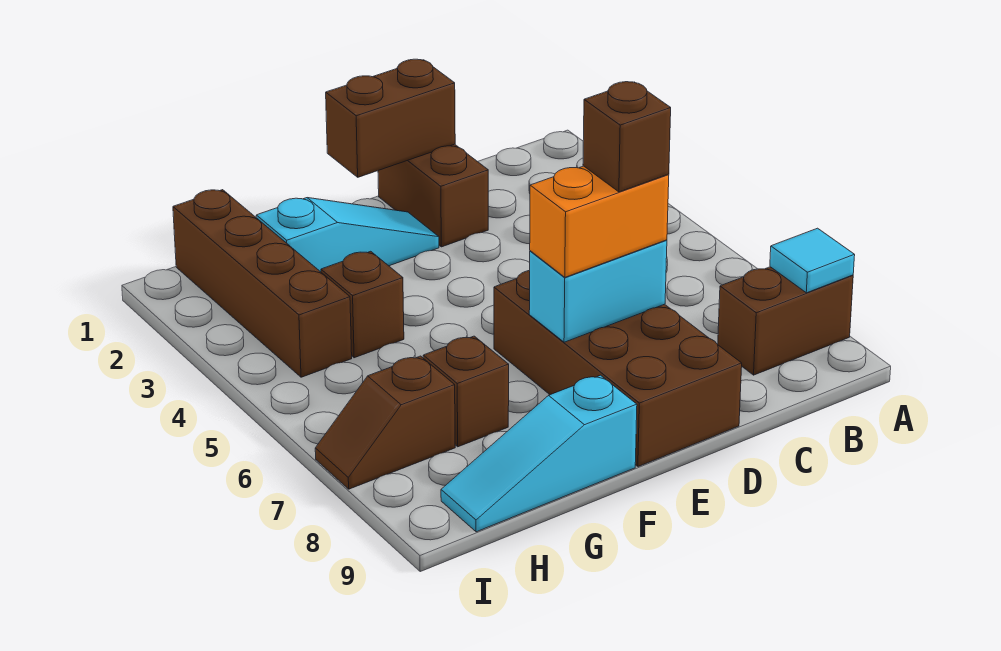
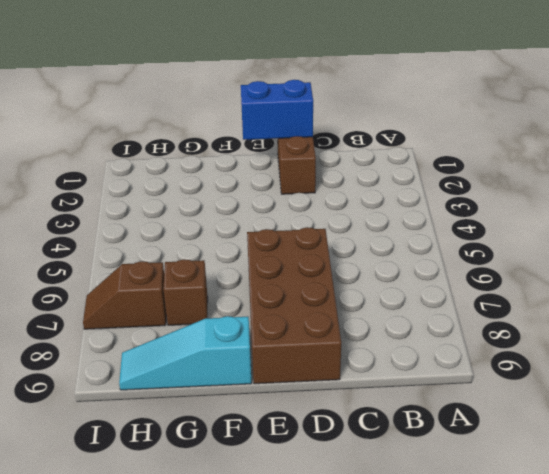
blue brick D1:E1 level 2 -> brown brick D1:E1 level 2
none -> brown brick A8:B8 level 1
none -> cyan slope E2:G2 level 1 top G
none -> brown brick G4 level 1

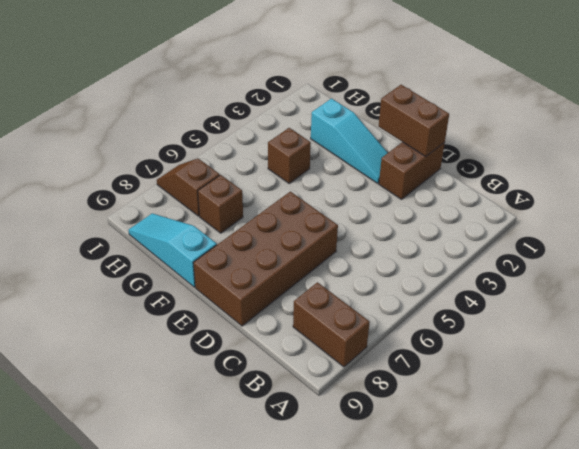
none -> brown brick H1:H4 level 1
none -> cyan tile A8 level 2
none -> cyan brick D7:E7 level 2

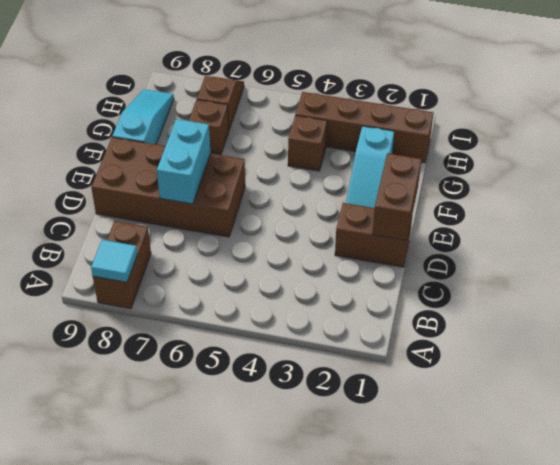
none -> orange brick D7:E7 level 3
none -> brown brick D7 level 4

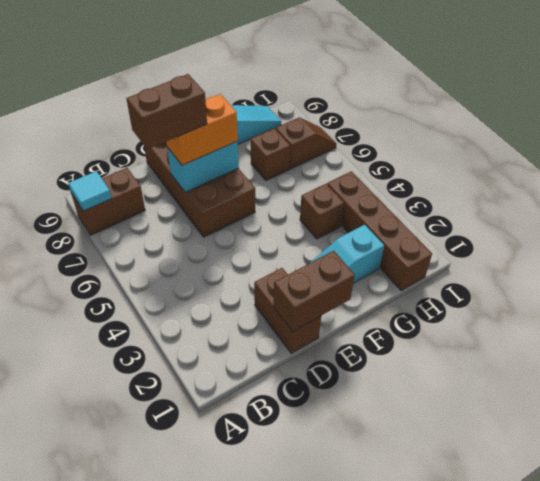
brown brick C7:D7 level 4 -> brown brick D7 level 4

